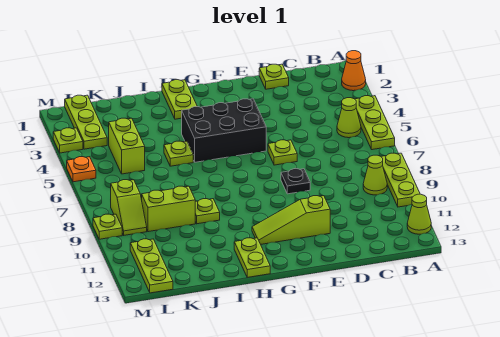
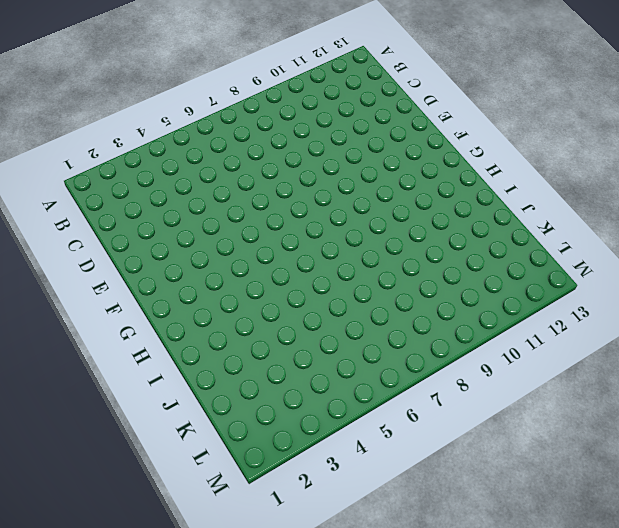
none -> orange cone A2 level 1
none -> lime plate A4:A6 level 1
none -> lime plate A8:A10 level 1

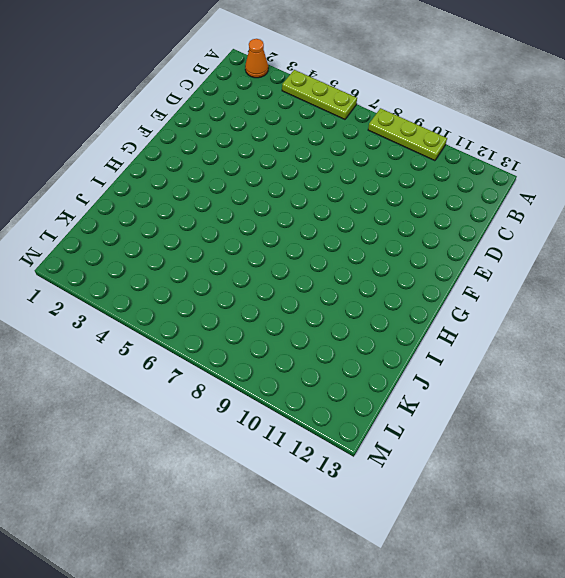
none -> lime cone A12 level 1
none -> lime cone B5 level 1
none -> lime cone B9 level 1

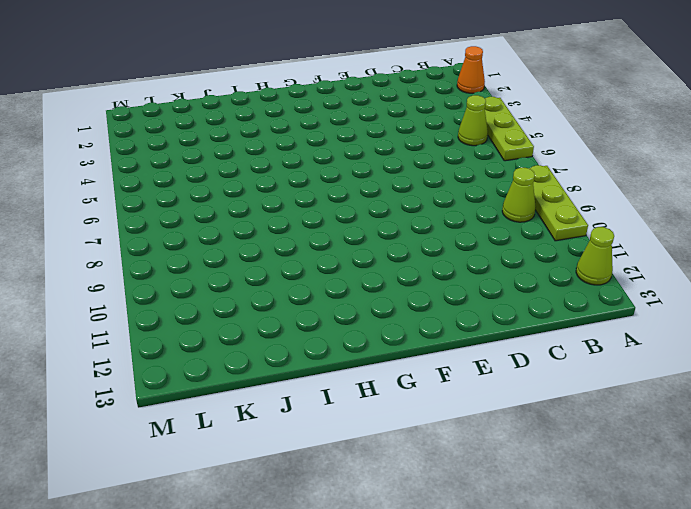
none -> lime plate D1 level 1
none -> lime plate E6 level 1
none -> black plate E8 level 1

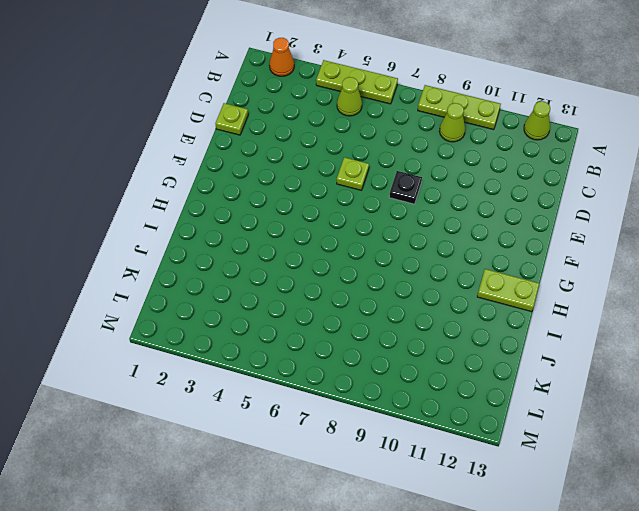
none -> lime slope E11:G11 level 1 top E
none -> black brick F4:H5 level 1
none -> lime plate H1:H2 level 1

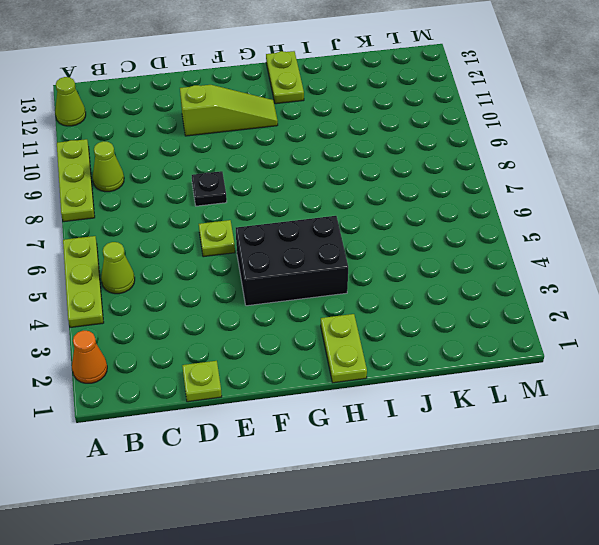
none -> lime plate I5 level 1
none -> lime plate I9 level 1
none -> lime brick J9:K9 level 1

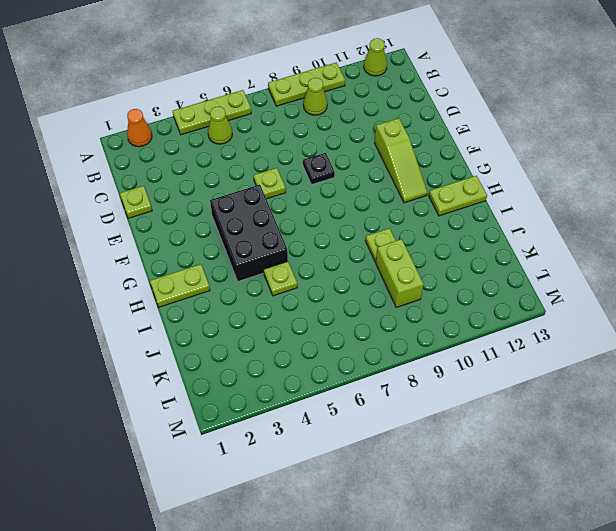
none -> lime brick K4:K5 level 1
none -> lime plate L1:L3 level 1
none -> lime slope L8:L9 level 1 top 8

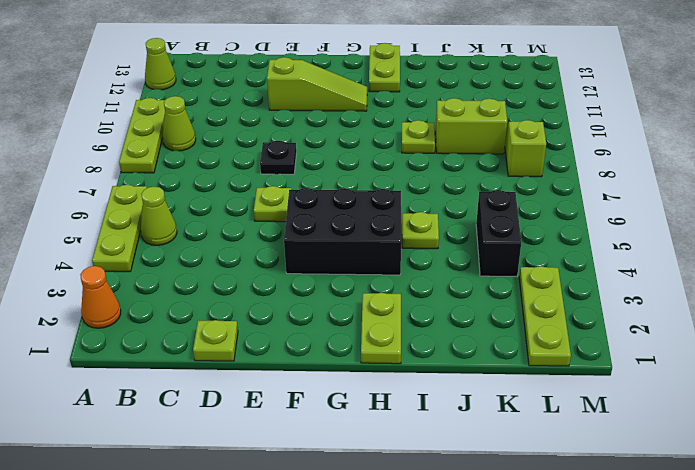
black brick K4:K5 level 1 -> lime brick K4:K5 level 1
none -> lime plate L11:L13 level 1
none -> lime plate M3 level 1
none -> orange plate M5 level 1

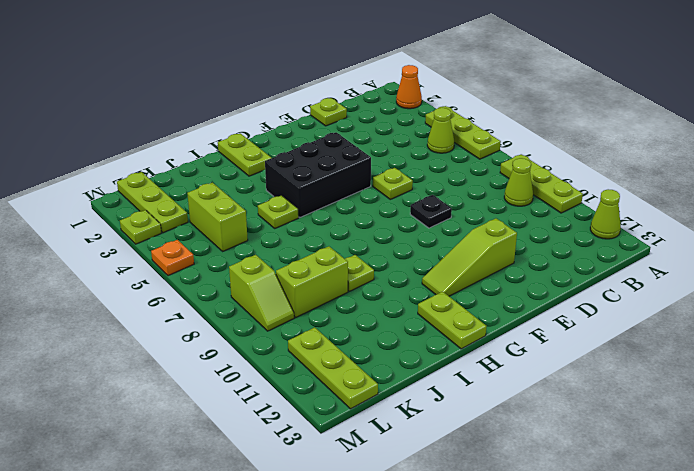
none -> lime plate M9 level 1

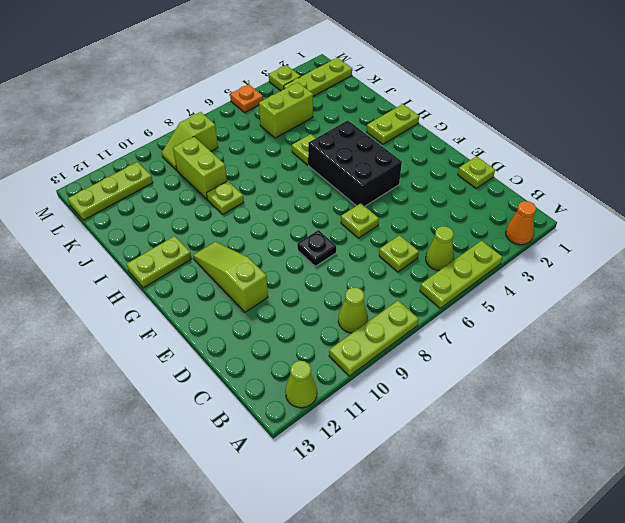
lime plate C6 level 1 -> lime plate M9 level 1

